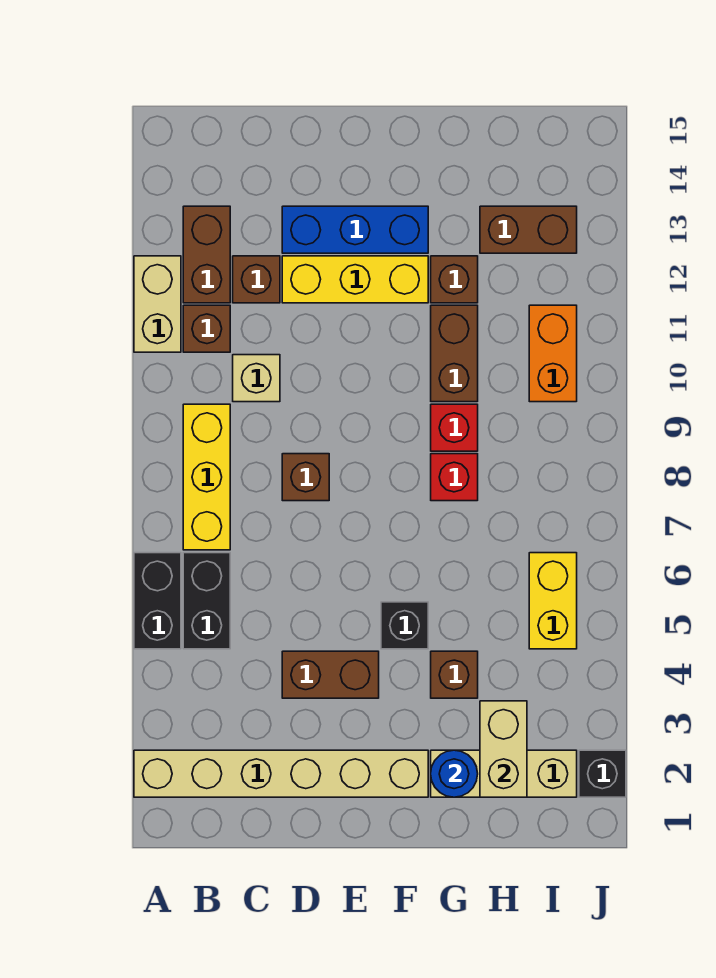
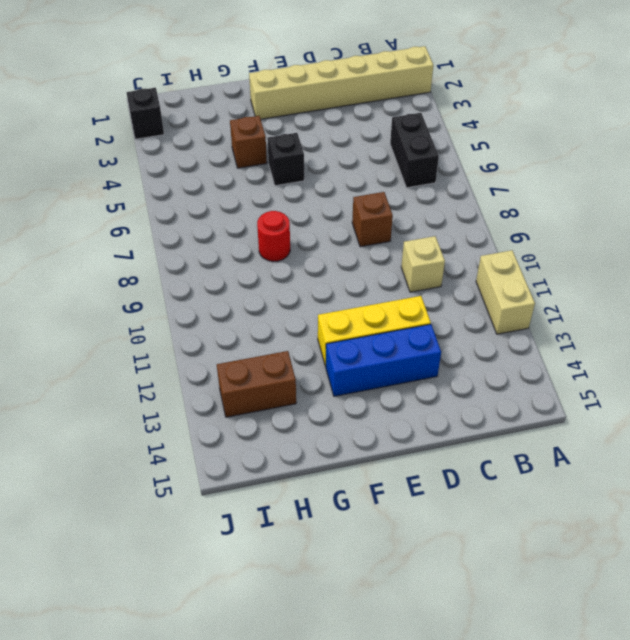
red round brick G8 level 1 -> red brick G8 level 1
none -> black brick A5:A6 level 1
none -> yellow brick B7:B9 level 1
none -> brown brick B11 level 1

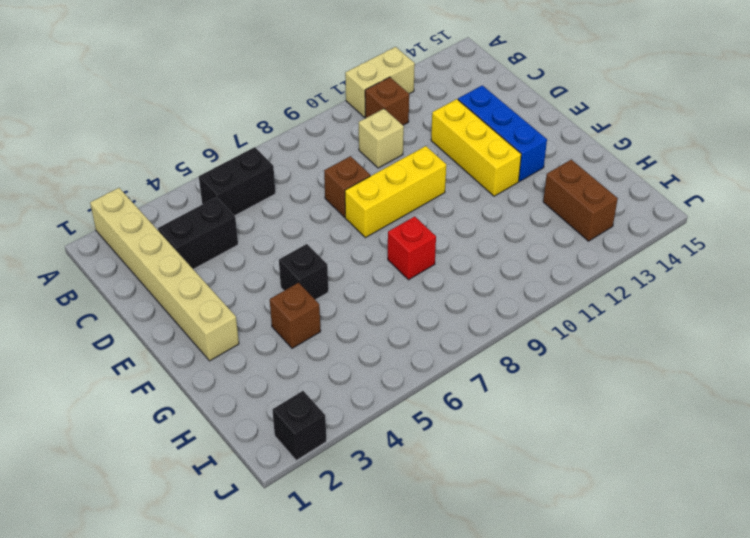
black brick C3:C4 level 1 -> black brick A5:A6 level 1
yellow brick E8:E10 level 1 -> yellow brick B7:B9 level 1
none -> brown brick B12:B13 level 1
none -> brown brick C12 level 1
none -> brown brick D4:E4 level 1

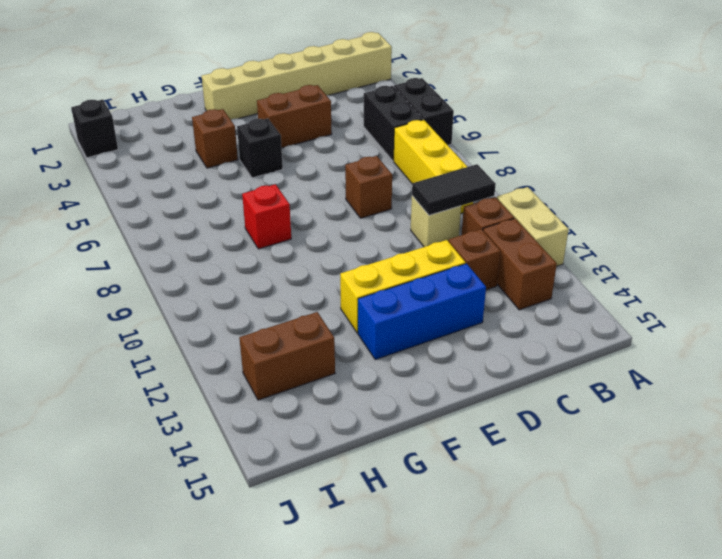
black tile B10:C10 level 2 -> none
none -> tan brick G2:I2 level 1
none -> red brick G9 level 1
none -> brown brick G10:G11 level 1

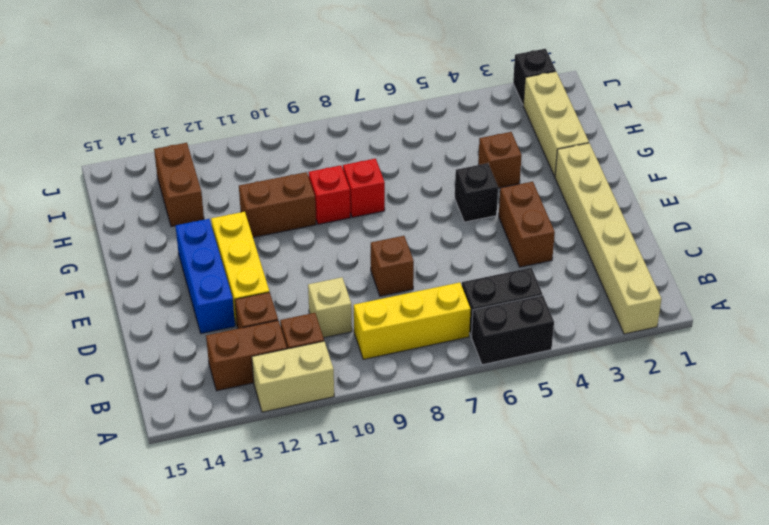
none -> brown brick G12 level 1
none -> yellow brick I5:I6 level 1
none -> orange brick I10:I11 level 1

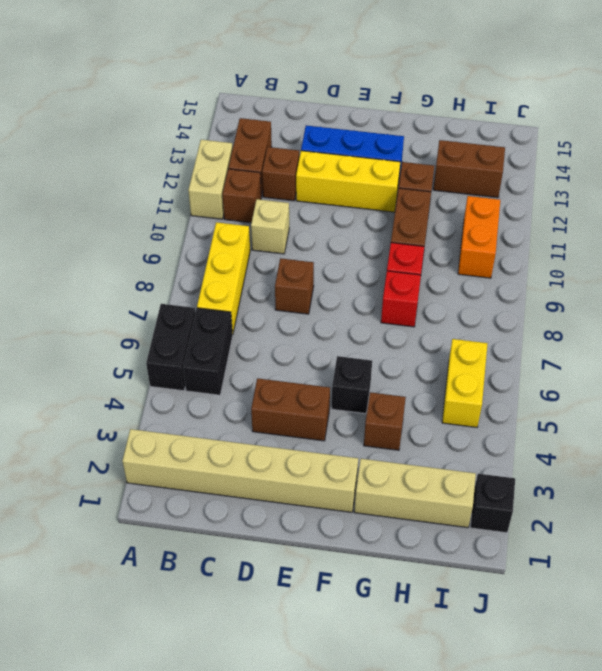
none -> blue round brick G2 level 2
none -> tan brick H2:H3 level 2

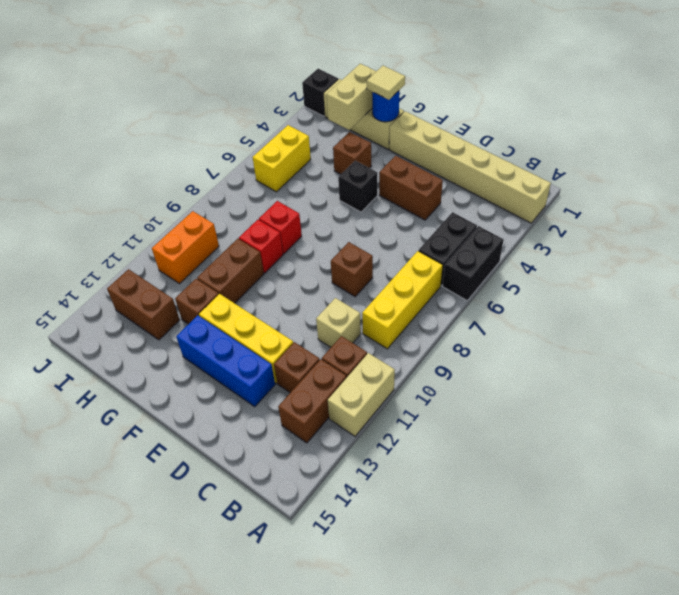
tan tile G2 level 3 -> none

